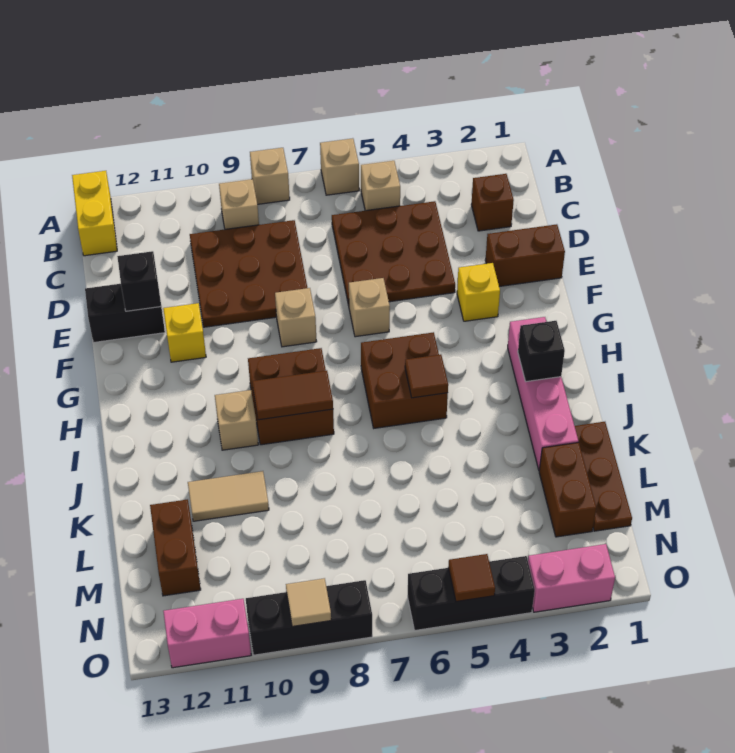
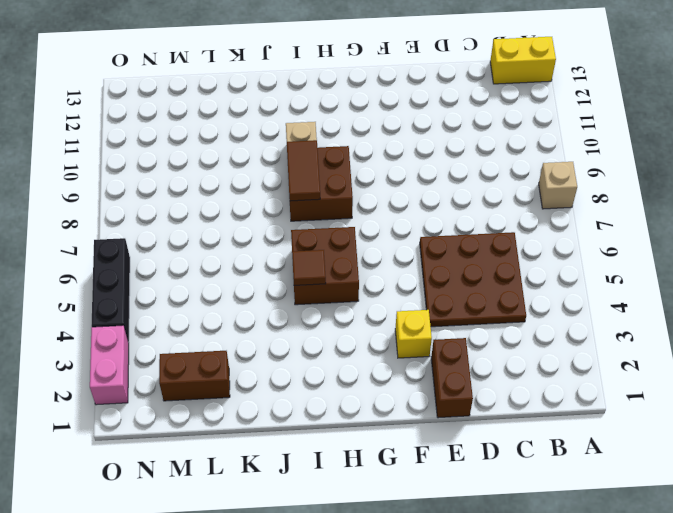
none -> tan brick A6 level 1
none -> tan brick B5 level 1
none -> tan brick B9 level 1
none -> brown brick C2 level 1

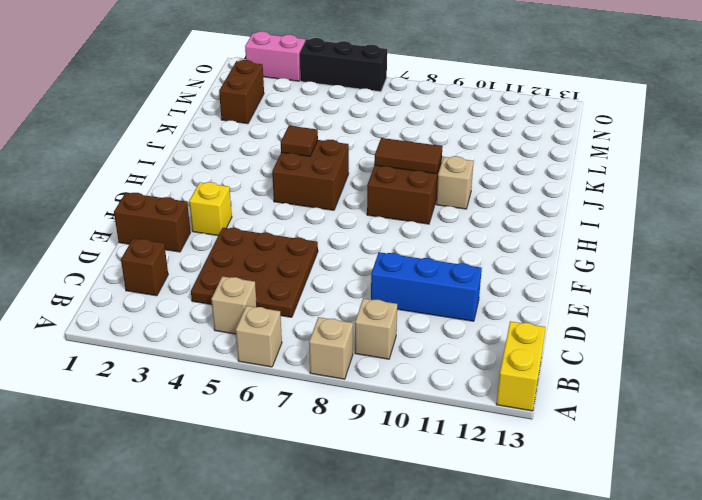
blue brick D9:D11 level 1 -> brown plate C8:E10 level 1
none -> black brick E12:E13 level 1
none -> tan brick F6 level 1
none -> tan brick F8 level 1
none -> yellow brick F11 level 1

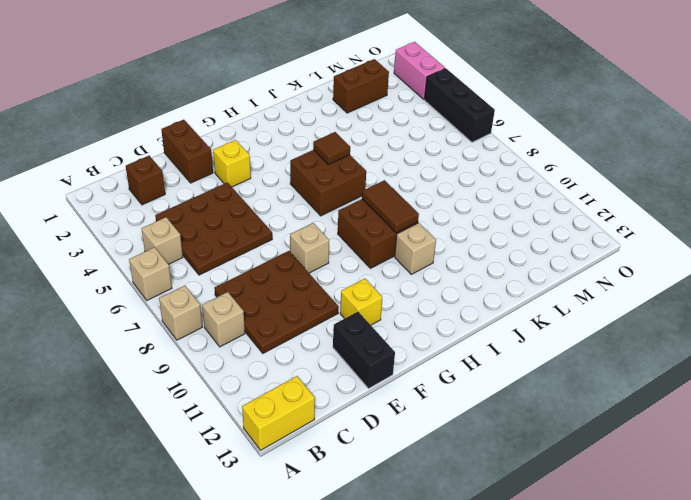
none -> tan brick F6 level 1
none -> pink brick H2:K2 level 1
none -> brown plate K1:M1 level 1
none -> tan tile K10:K11 level 1

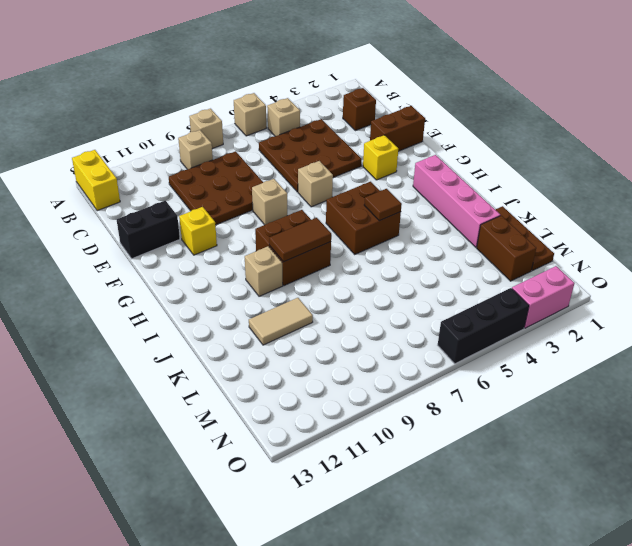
none -> brown brick L12:M12 level 1
none -> black brick O8:O10 level 1
none -> pink brick O11:O12 level 1
none -> black brick E12 level 2

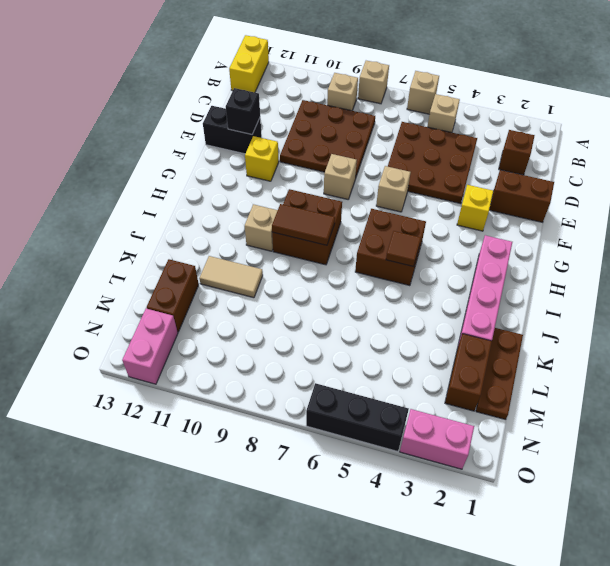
pink brick N12:O12 level 1 -> pink brick O11:O12 level 1
none -> black brick O8:O10 level 1
none -> black brick I2 level 2
none -> brown tile O5 level 2
none -> tan tile O9 level 2

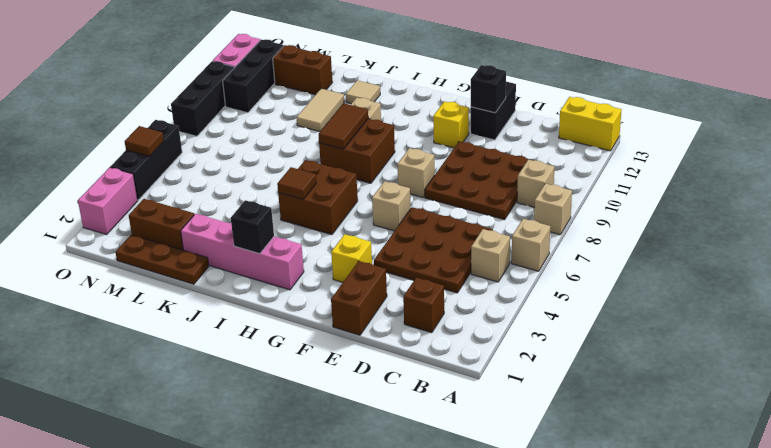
tan tile J12 level 1 -> tan tile O9 level 2
black brick N10:N12 level 1 -> none

